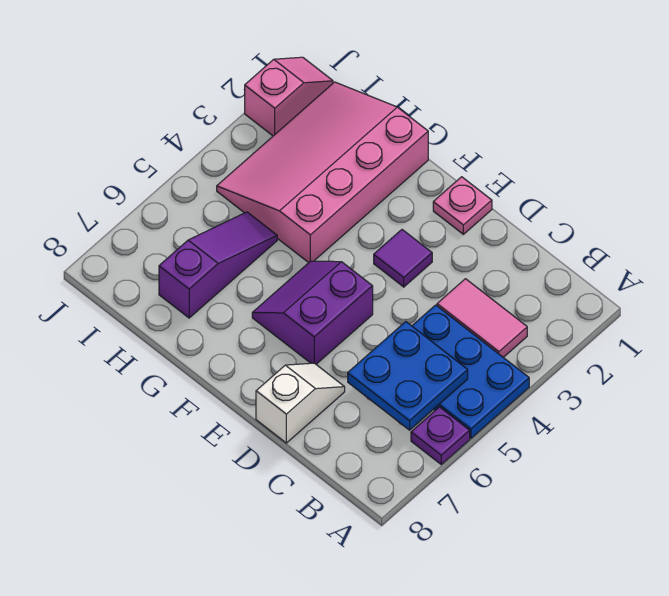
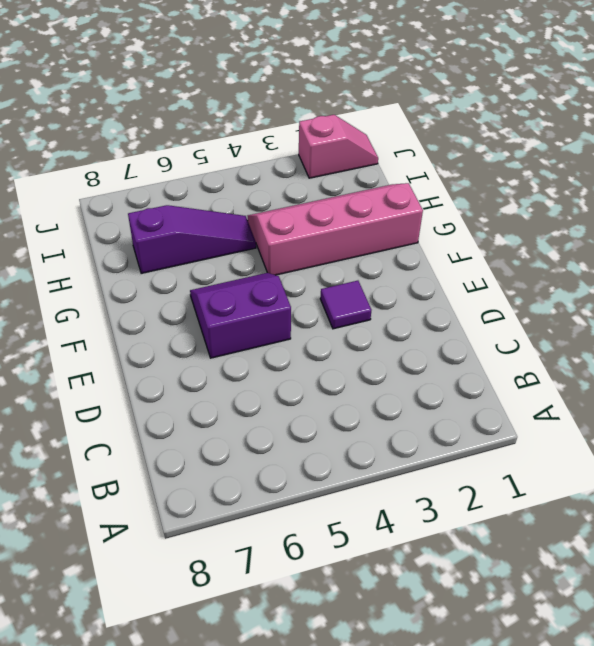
pink slope G1:H4 level 1 top G -> pink slope G1:I4 level 1 top G
none -> blue plate A4:C5 level 1
none -> purple plate A6 level 1

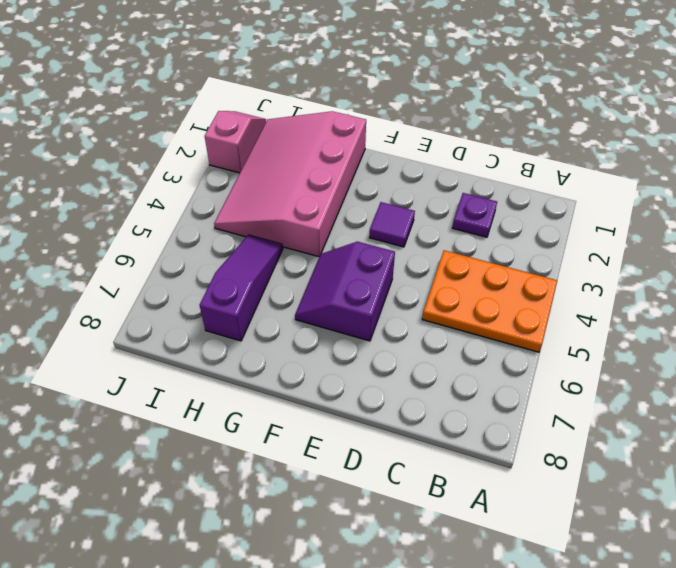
orange plate A4:C5 level 1 -> blue plate A4:C5 level 1
purple plate C2 level 1 -> purple plate A6 level 1
none -> pink tile B3:C3 level 1
none -> white slope D7:D8 level 1 top 8

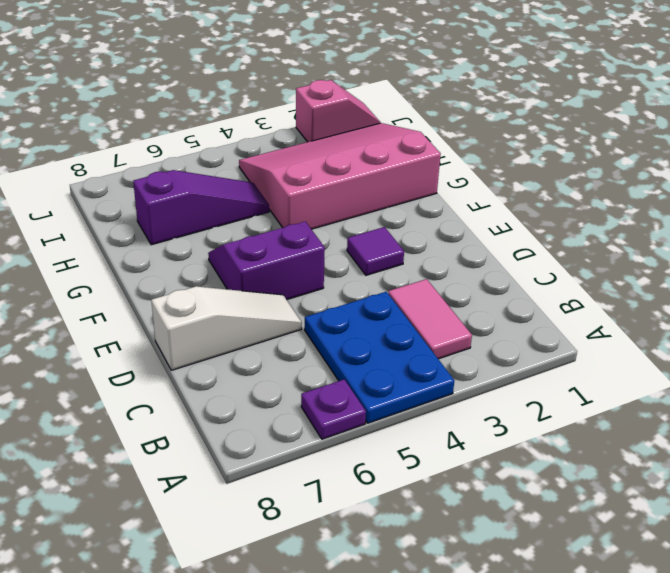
white slope D6:D8 level 1 top 8 -> white slope D7:D8 level 1 top 8
none -> pink plate E1 level 1
none -> blue plate B5:C6 level 2

